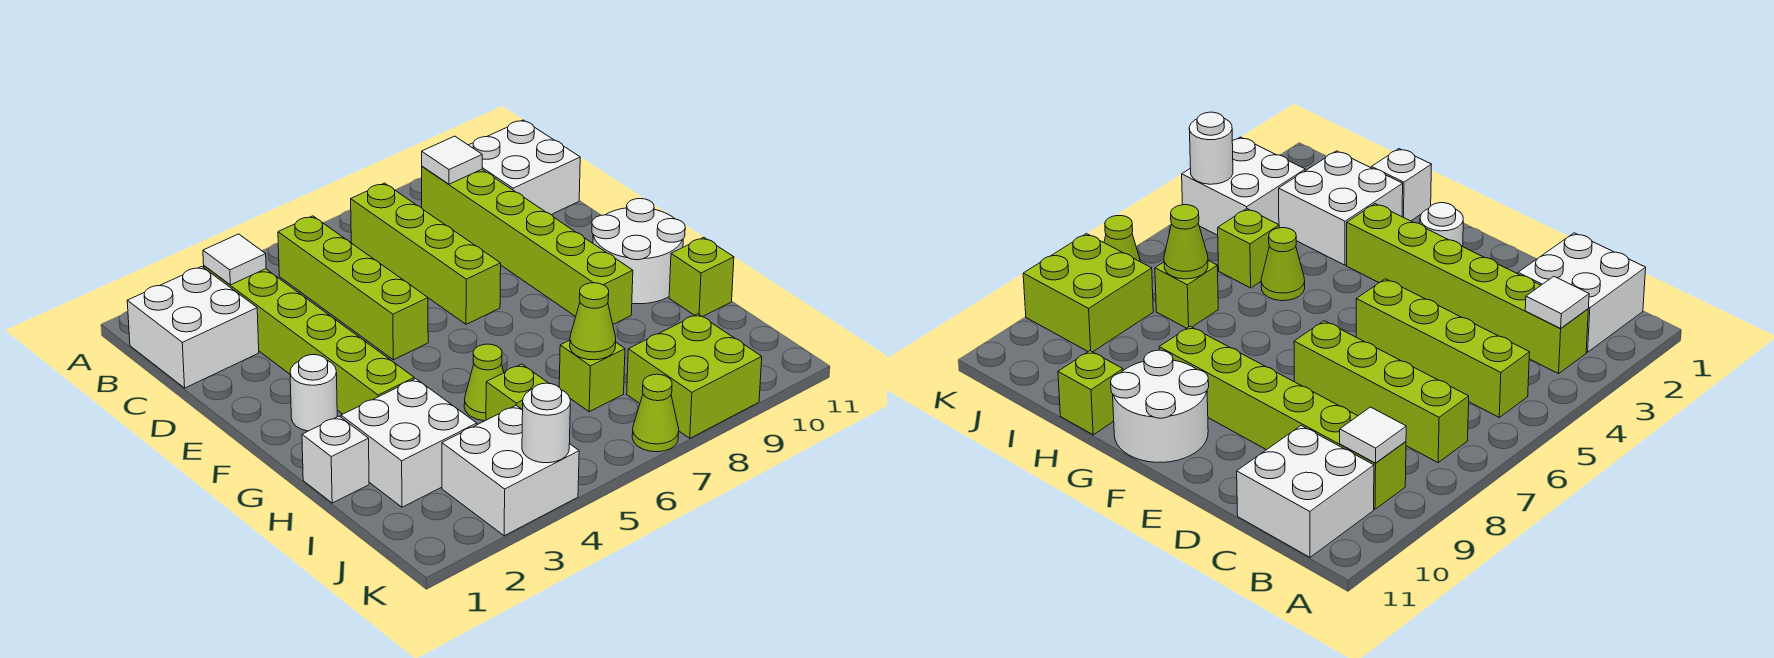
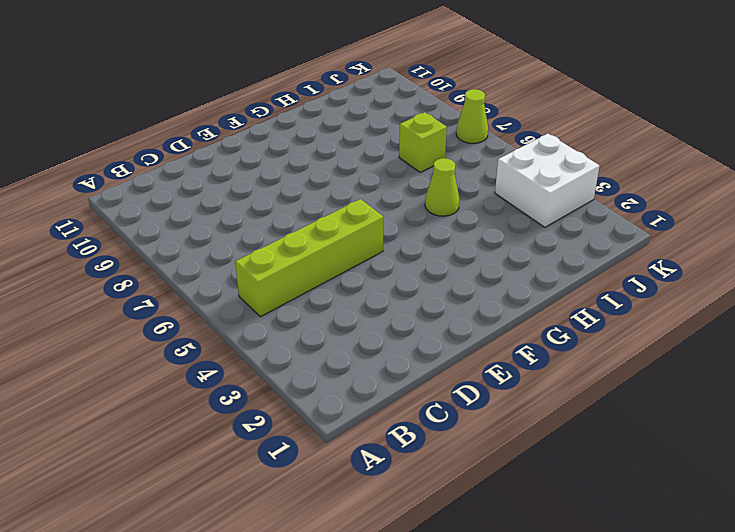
none -> white brick B1:C2 level 1
none -> lime brick B3:G3 level 1
none -> lime brick B7:E7 level 1

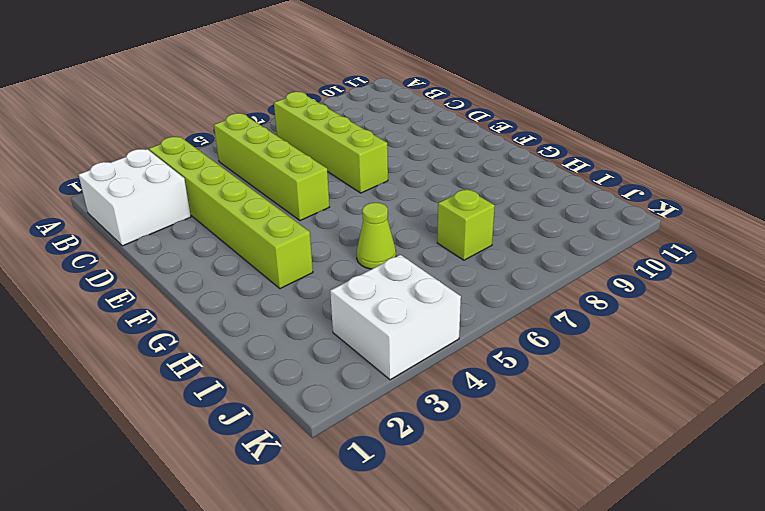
none -> lime brick B9:G9 level 1
none -> white brick B10:C11 level 1
none -> white round brick F2 level 1

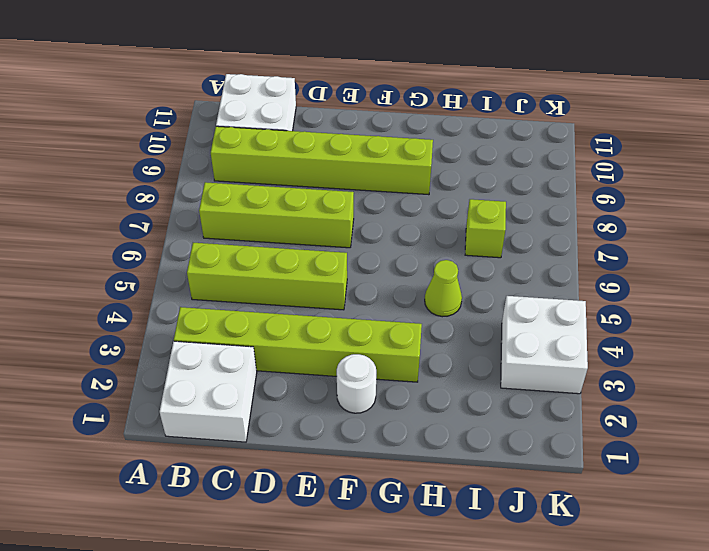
none -> white round brick F10:G11 level 1
none -> white brick H1 level 1
none -> white brick H2:I3 level 1

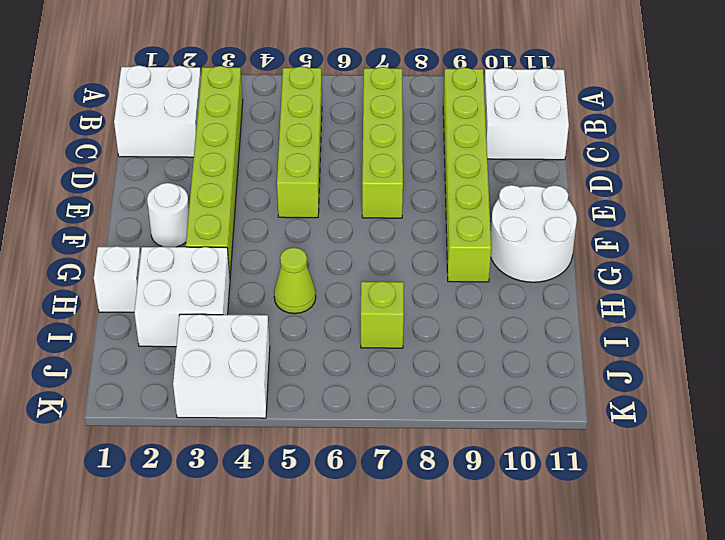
none -> lime brick H11 level 1
none -> lime brick I5 level 1
none -> lime brick J8:K9 level 1

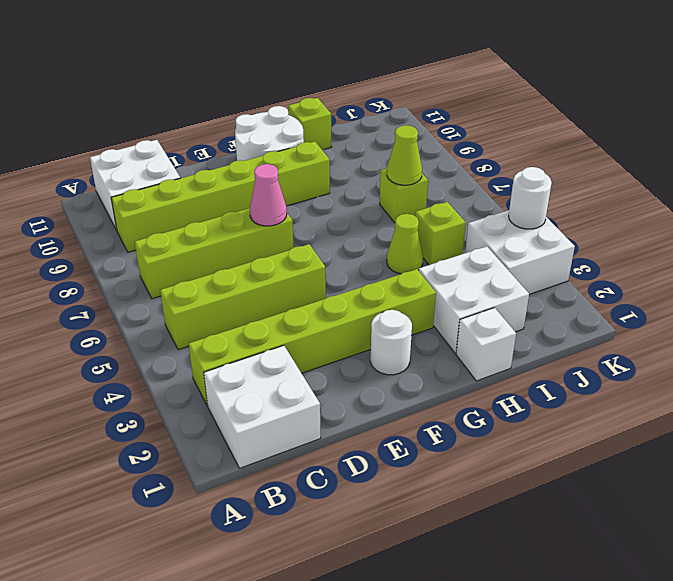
pink cone E7 level 2 -> none
none -> lime brick J8:K9 level 1
none -> lime cone K7 level 1
none -> white tile B3 level 2

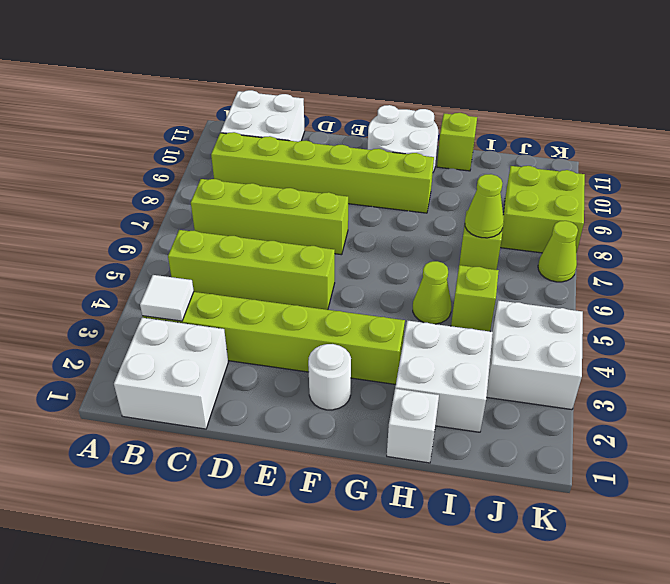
none -> white tile B9 level 2
none -> white round brick K4 level 2

